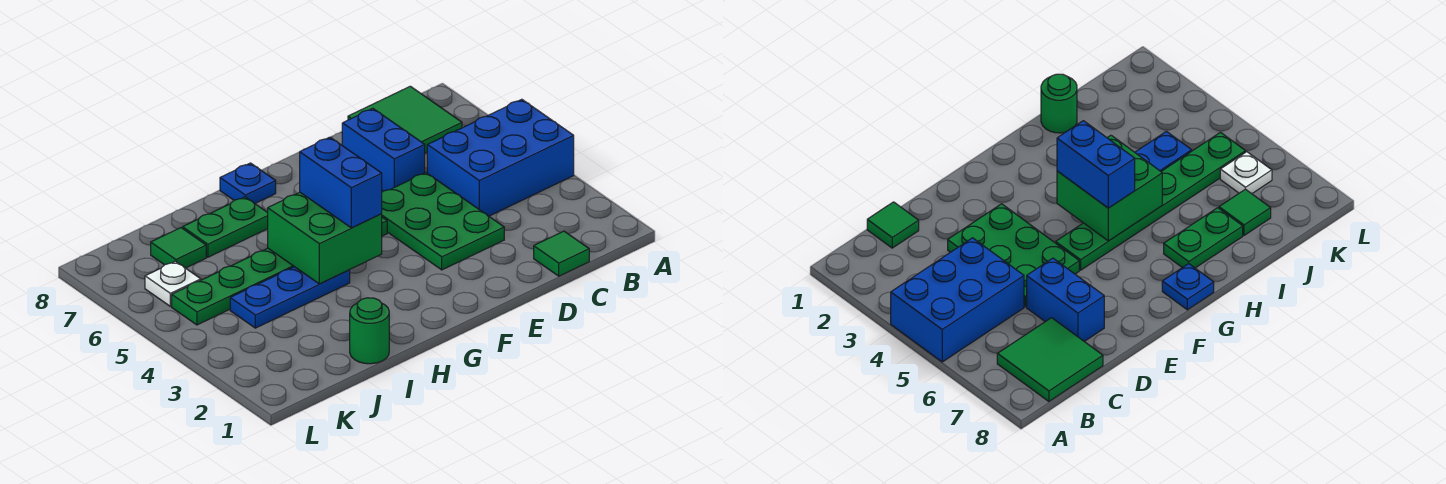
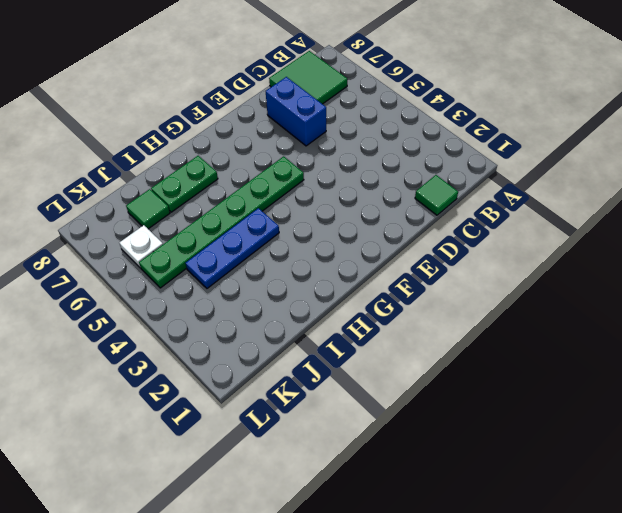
none -> blue brick A4:C5 level 1
none -> green plate D3:E5 level 1
none -> blue plate G8 level 1

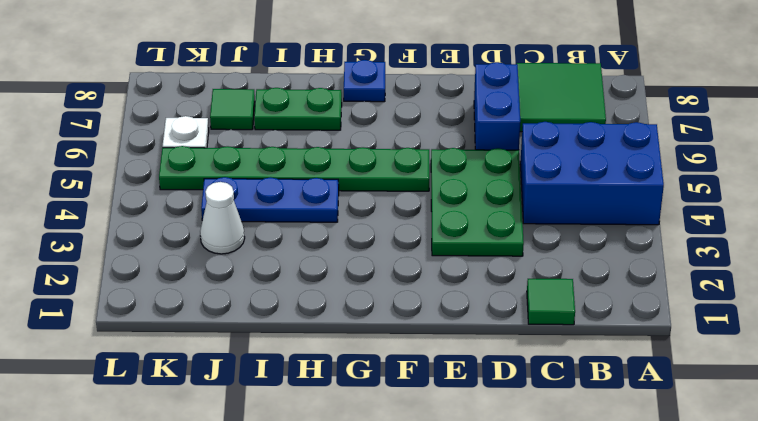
white cone J3 level 1 -> none
none -> green round brick I1 level 1
none -> green brick G4:H5 level 2
none -> blue brick G4:G5 level 3

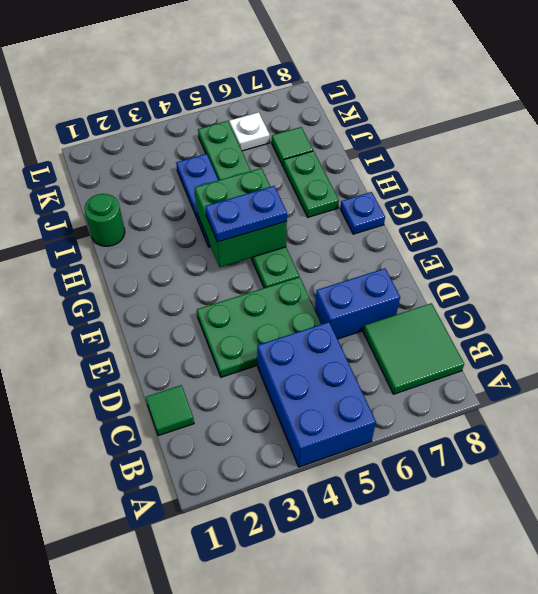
blue plate G4:G5 level 3 -> blue brick G4:G5 level 3

